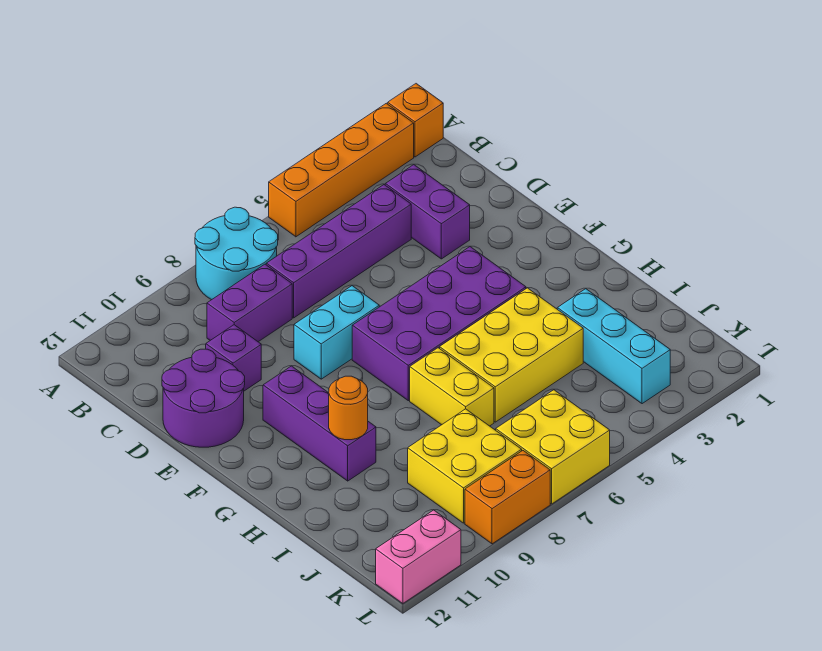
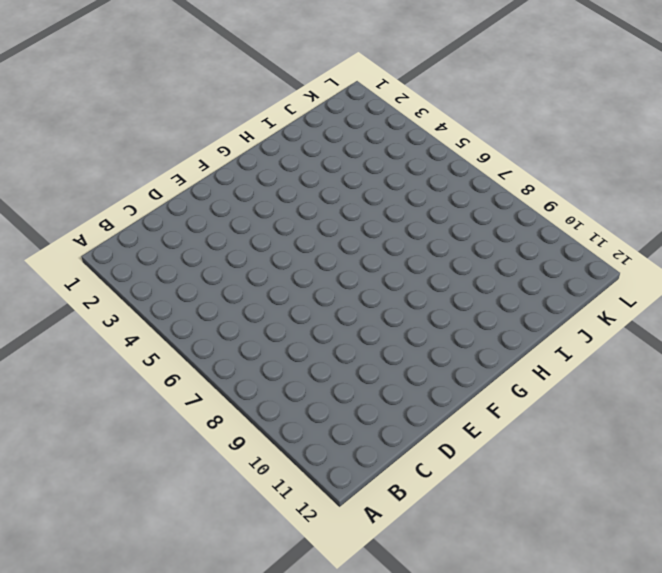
none -> orange brick A1 level 1
none -> orange brick A2:A5 level 1
none -> cyan round brick A7:B8 level 1

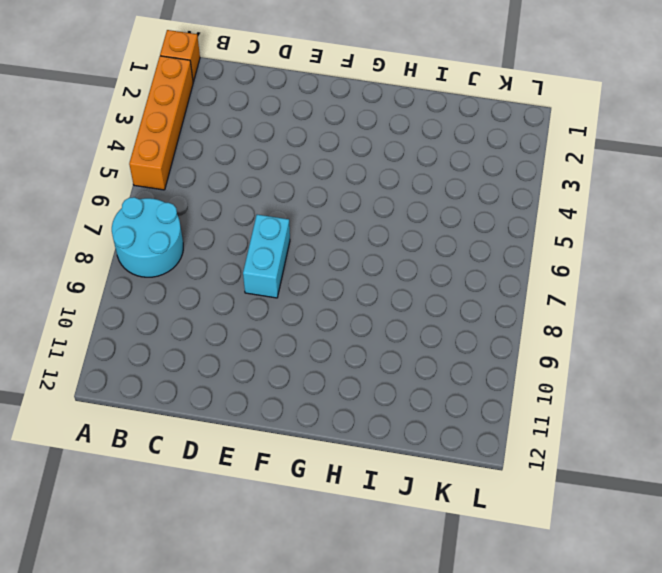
none -> purple brick C3:D3 level 1
none -> purple brick C4:C7 level 1
none -> purple brick C8:C9 level 1

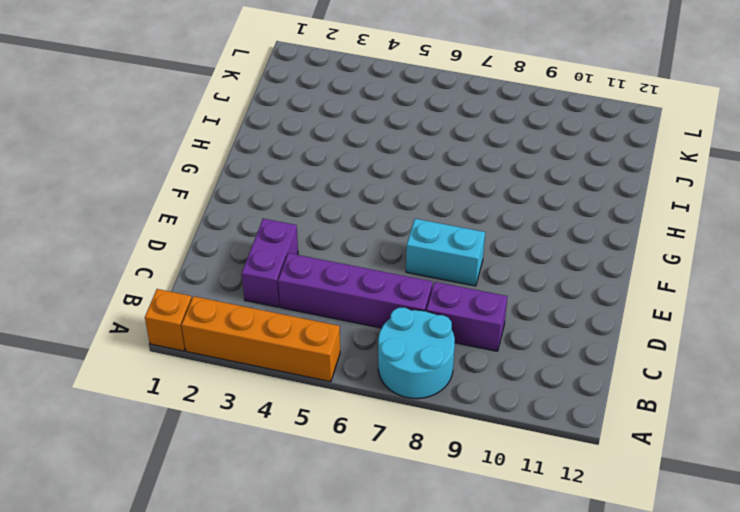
none -> purple brick D10 level 1
none -> purple round brick D11:E12 level 1
none -> purple brick F4:G7 level 1

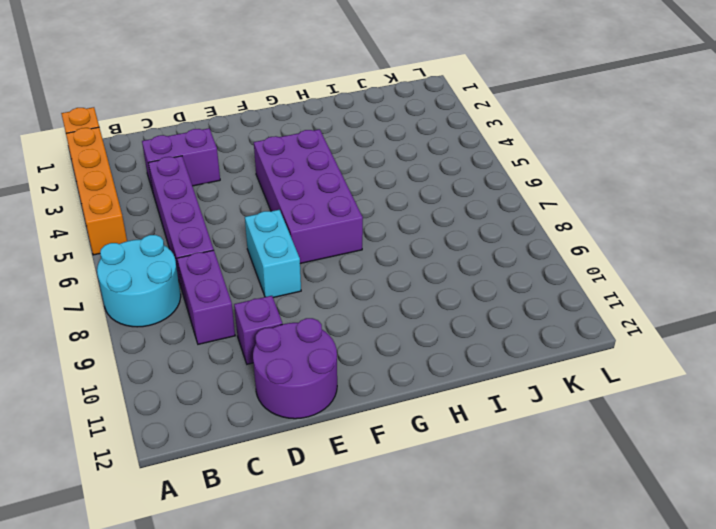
none -> purple brick F10:H10 level 1
none -> yellow brick H4:I6 level 1
none -> yellow brick H7:I7 level 1

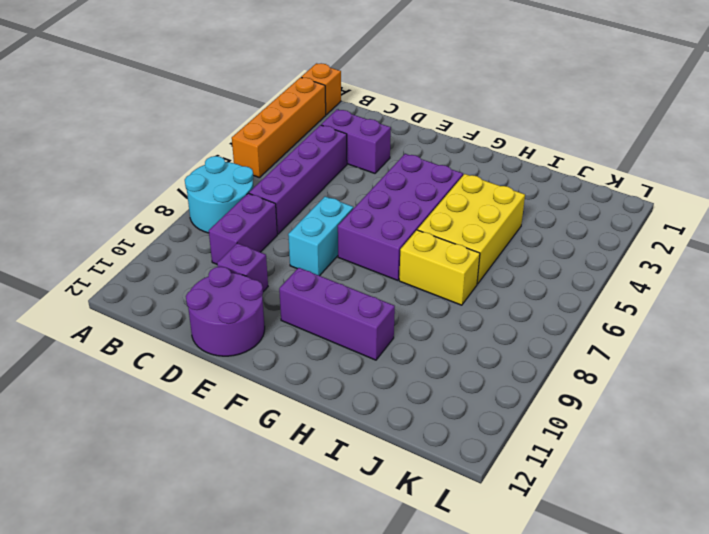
none -> cyan brick I3:K3 level 1
none -> yellow brick J8:K9 level 1
none -> yellow brick K6:L7 level 1

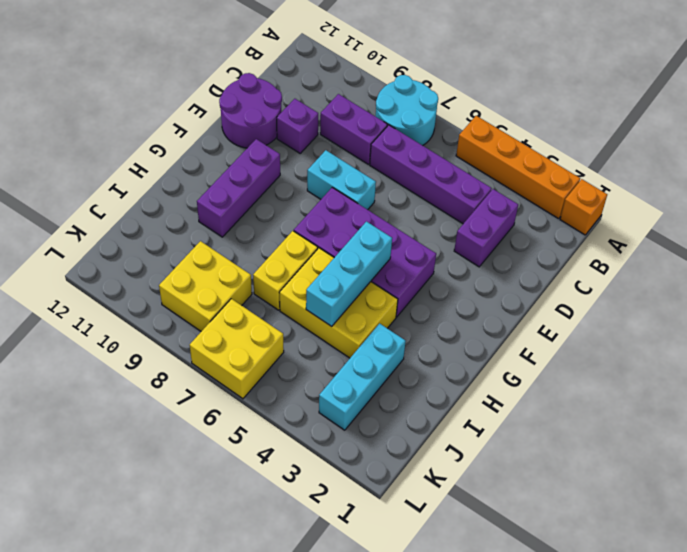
cyan brick G5:I5 level 2 -> none
none -> orange brick L8:L9 level 1
none -> pink brick L11:L12 level 1
none -> orange round brick H10 level 2

